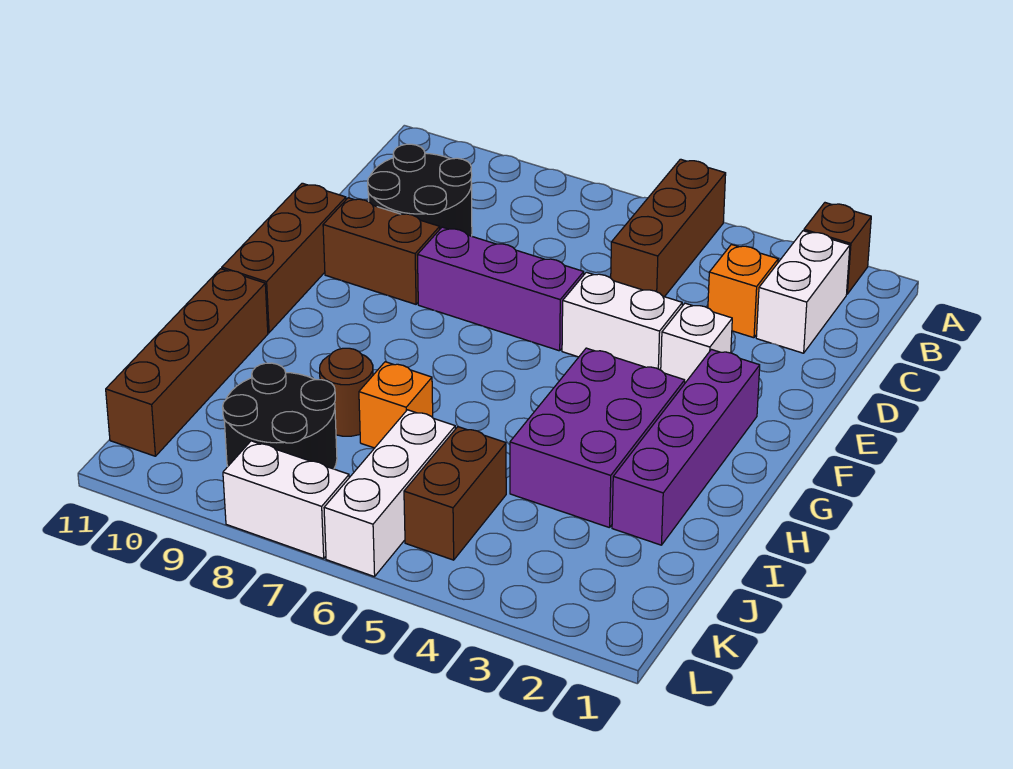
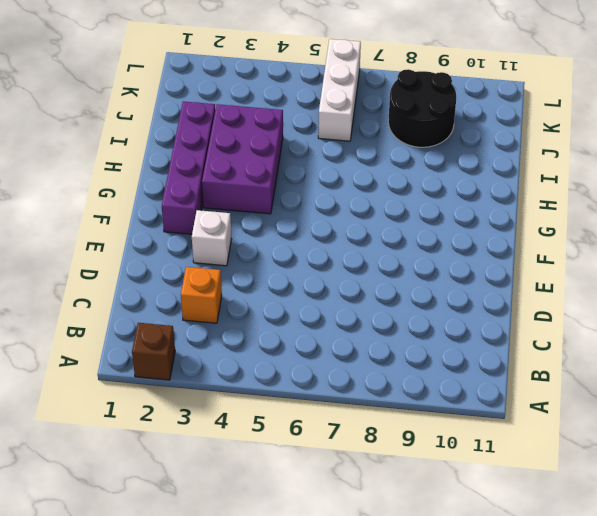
none -> brown brick A5:C5 level 1
none -> white brick B2:C2 level 1
none -> black round brick C9:D10 level 1

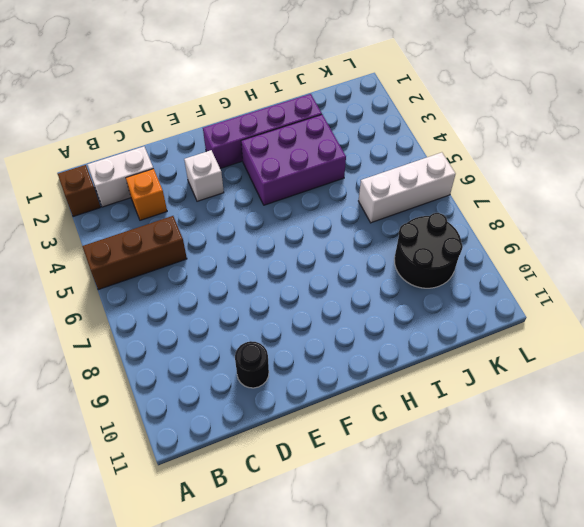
black round brick D10 level 1 -> black round brick C9:D10 level 1
none -> white brick E4:E5 level 1
none -> purple brick E6:E8 level 1
none -> brown brick E9:E10 level 1

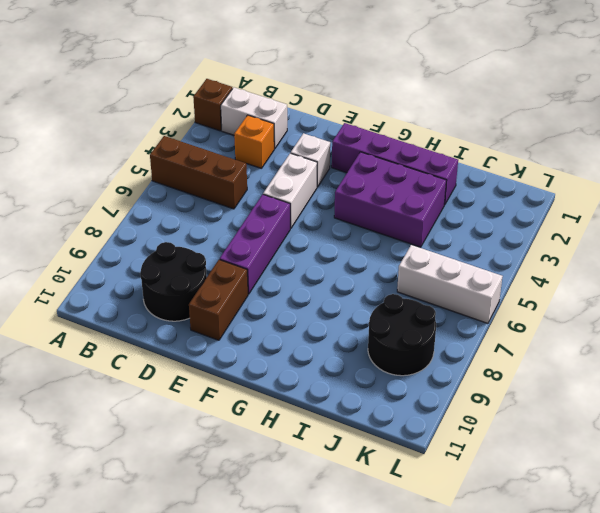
none -> brown brick E11:G11 level 1
none -> brown brick H11:K11 level 1
none -> orange brick I7 level 1

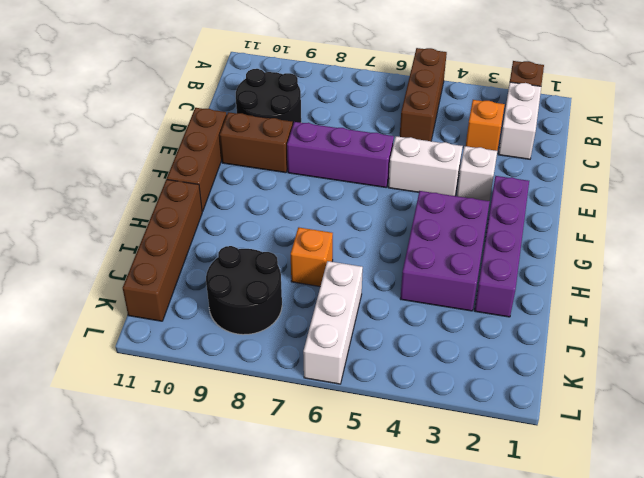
none -> brown round brick I8 level 1
none -> brown brick J5:K5 level 1
none -> white brick L7:L8 level 1

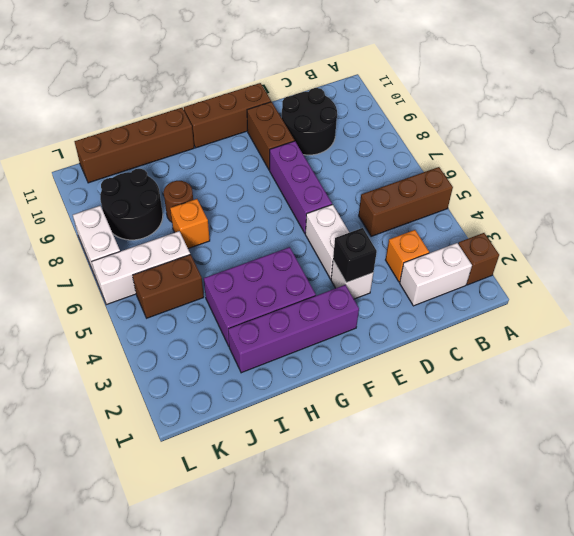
black brick E3 level 2 -> none

